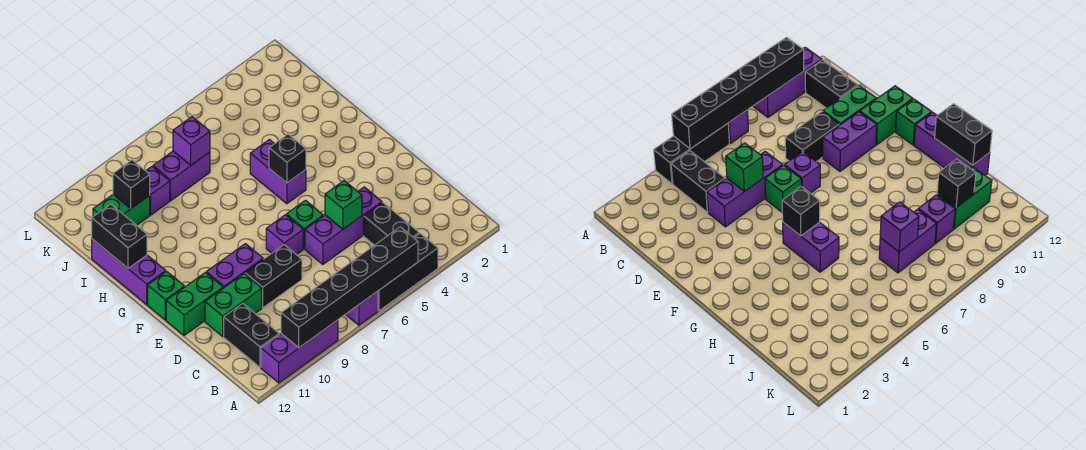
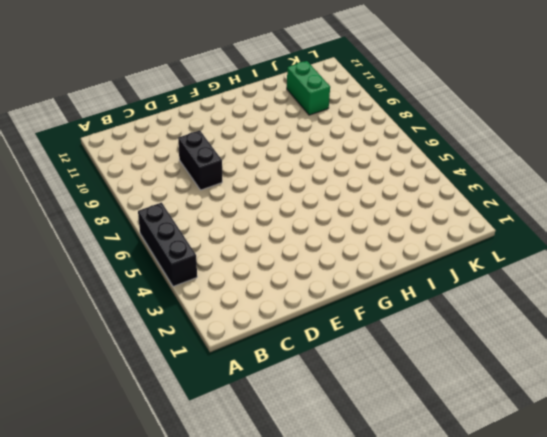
none -> purple brick A7 level 1
none -> purple brick A9:A11 level 1
none -> black brick B4:C4 level 1

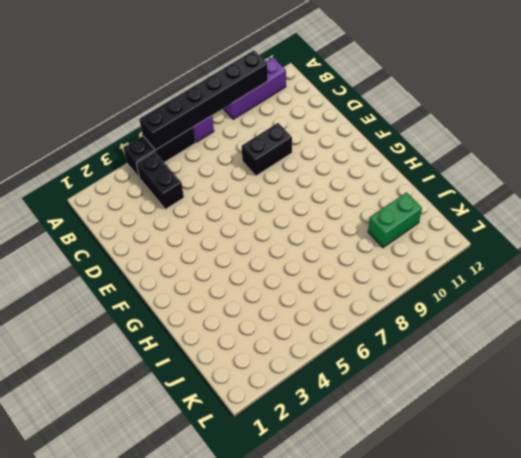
none -> black brick B11:C11 level 1
none -> purple brick D4:D6 level 1
none -> green brick D10:D11 level 1

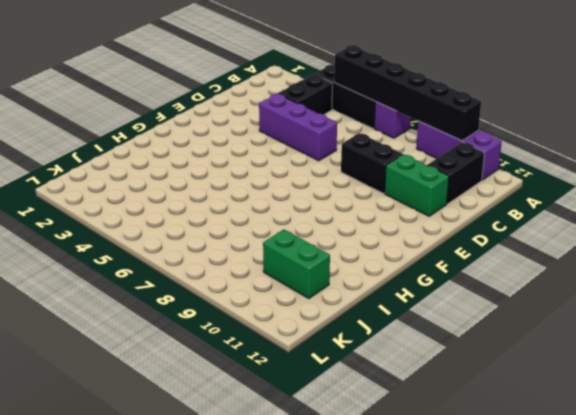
none -> green brick E6 level 1
none -> purple brick E7 level 1
none -> purple brick E9:E10 level 1

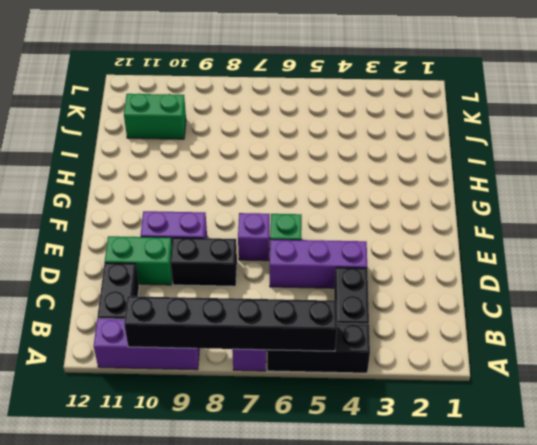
none -> green brick E11:E12 level 1
none -> green brick F12 level 1
none -> purple brick G5:H5 level 1

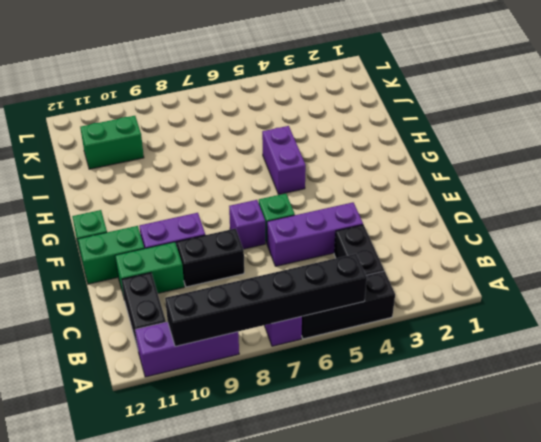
none -> purple brick G12:I12 level 1
none -> purple brick J7:J8 level 1
none -> purple brick J9 level 1

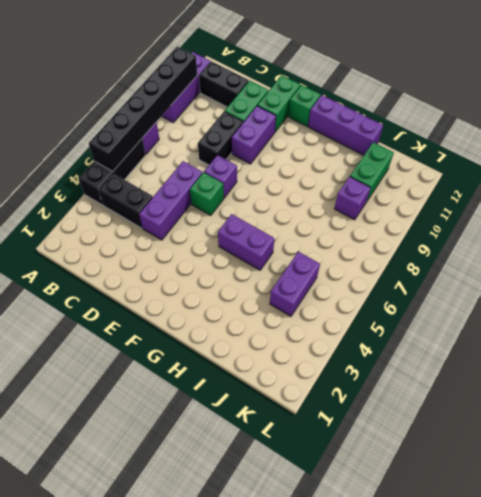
purple brick J4:J5 level 1 -> purple brick J7:J8 level 1
none -> green brick D5 level 2
none -> black brick G5 level 2
none -> black brick H12:I12 level 2

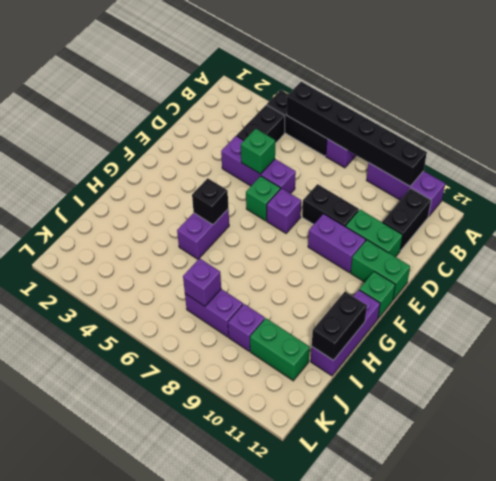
none -> black brick J10 level 2

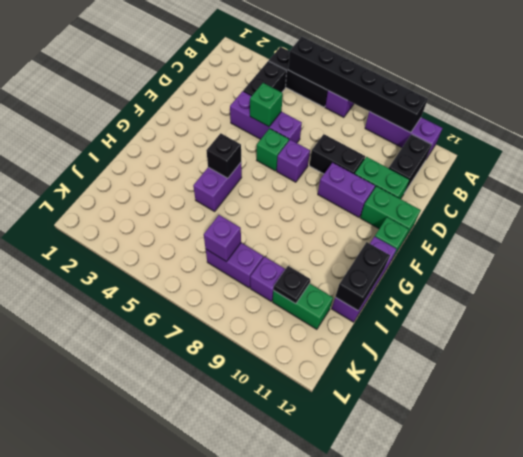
black plate J10 level 2 -> black brick J10 level 2

